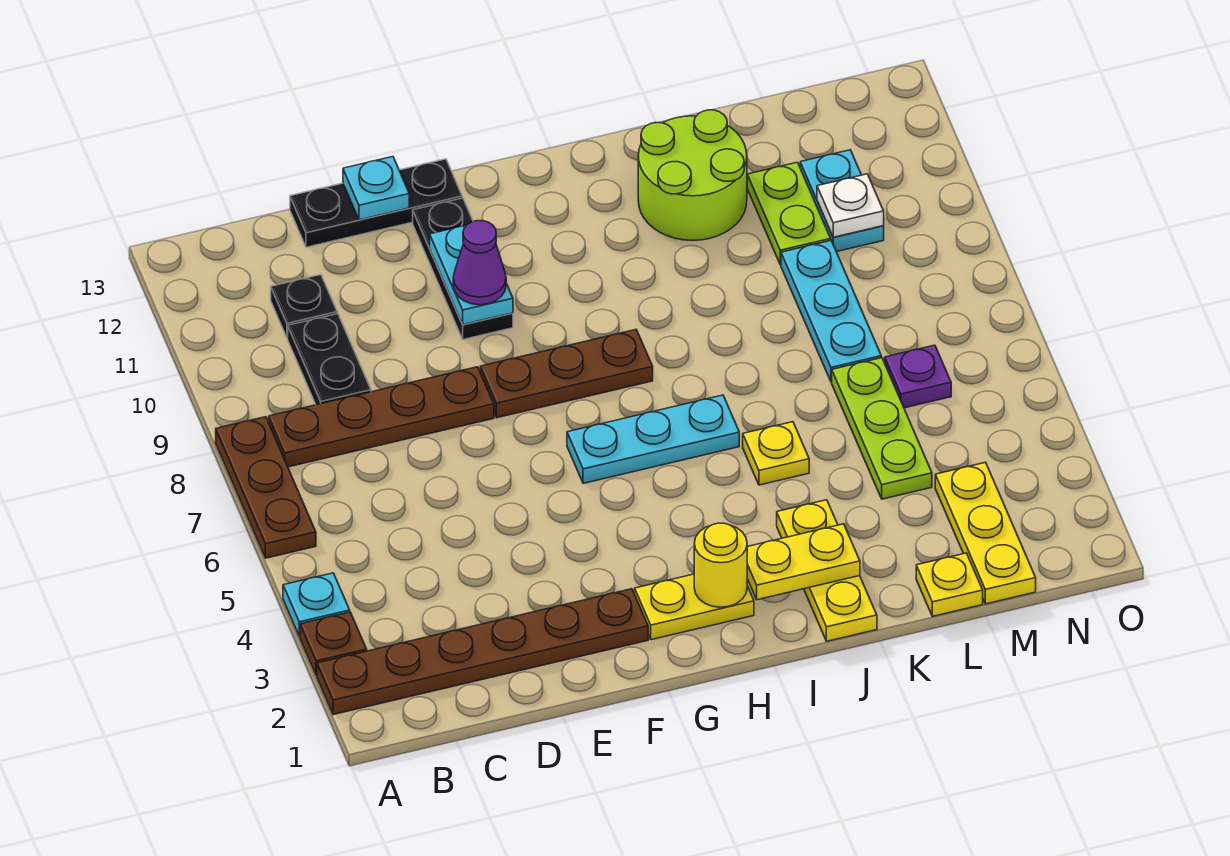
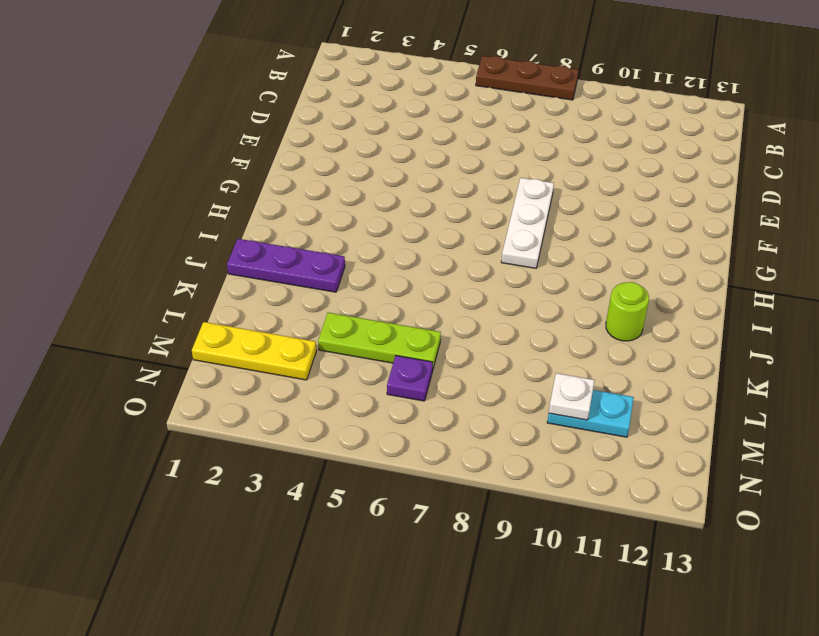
white plate F8:H8 level 1 -> brown plate F8:H8 level 1
purple plate J1:J3 level 1 -> yellow plate J1:J3 level 1
lime round brick J11 level 1 -> lime round brick J11:K12 level 1
none -> brown plate A2:F2 level 1
none -> brown plate A3 level 1
none -> cyan plate A4 level 1

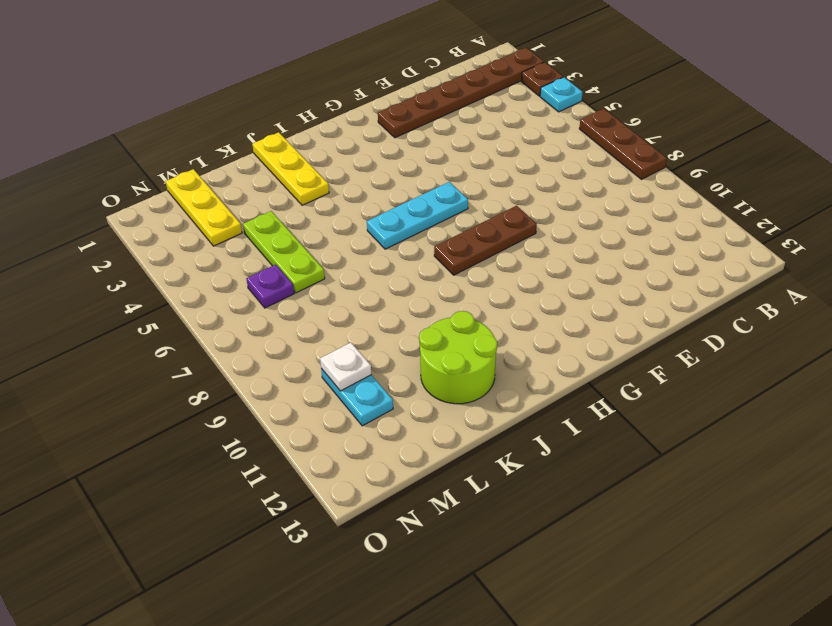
none -> brown plate B8:E8 level 1
none -> black plate C9:C10 level 1
none -> black plate C11 level 1

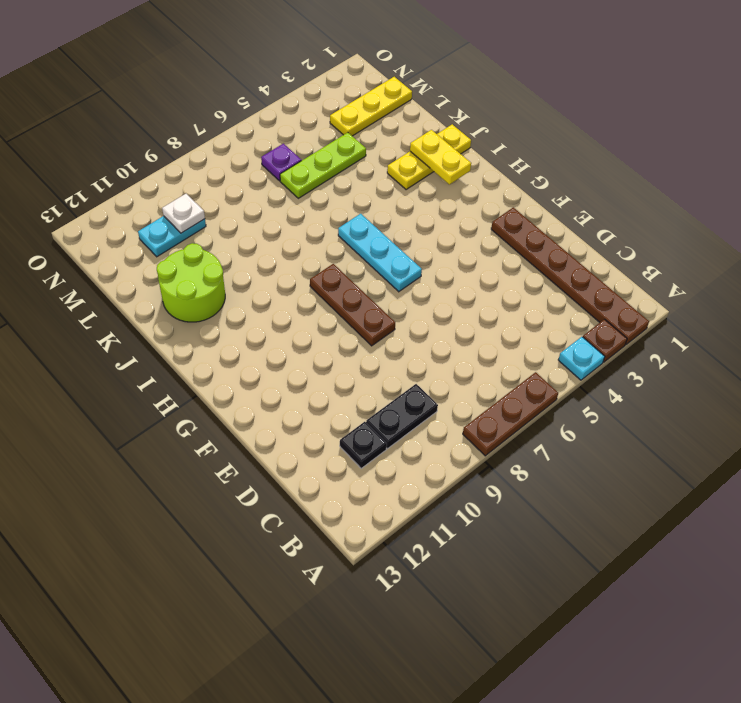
none -> brown plate B8:E8 level 1
none -> black plate D13:F13 level 1
none -> black plate F10:F12 level 1

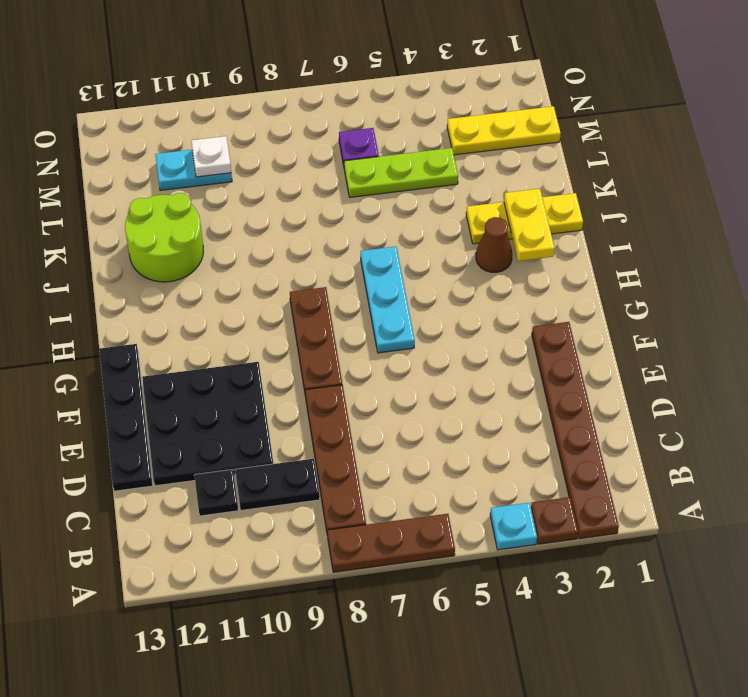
black plate D10:F12 level 1 -> black plate F10:F12 level 1
black plate D13:G13 level 1 -> black plate D13:F13 level 1
brown cone I3 level 1 -> none
none -> yellow plate G2:H2 level 1
none -> yellow plate J5 level 1
none -> yellow plate L1 level 1

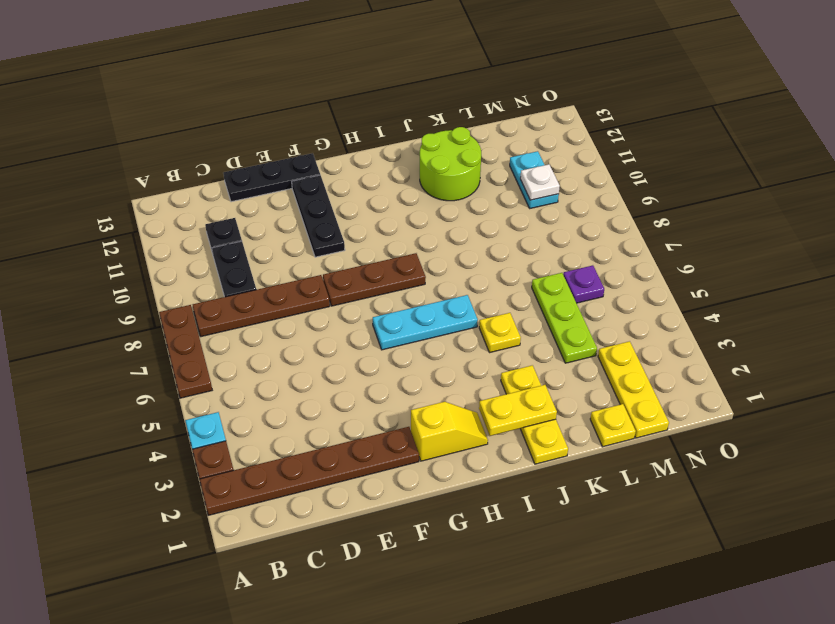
yellow slope G2:H2 level 1 top G -> yellow plate G2:H2 level 1
none -> cyan plate L7:L9 level 1
none -> lime plate L10:L11 level 1
none -> cyan plate E13 level 2

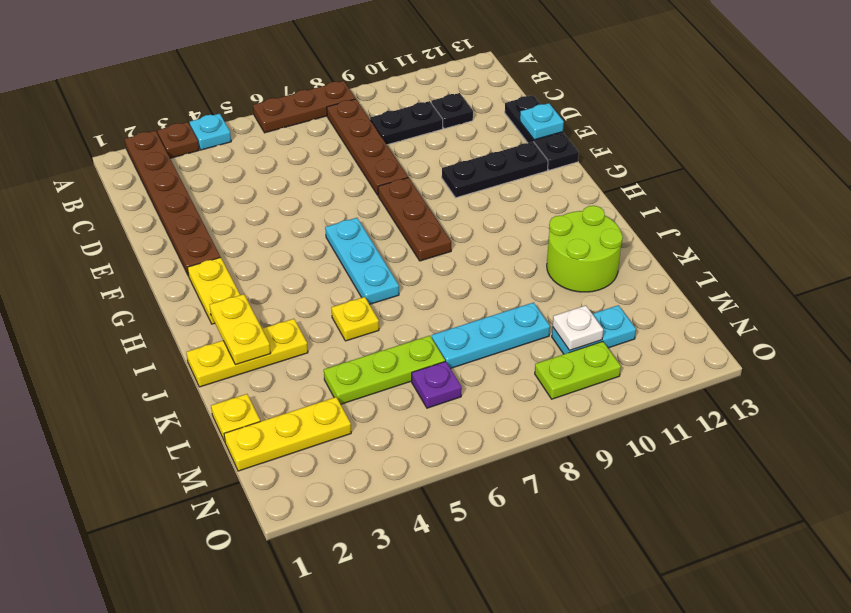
lime plate N9:N10 level 1 -> lime plate L10:L11 level 1
none -> cyan plate F10:F11 level 2
none -> yellow round brick H2 level 2
none -> purple cone F10 level 3

